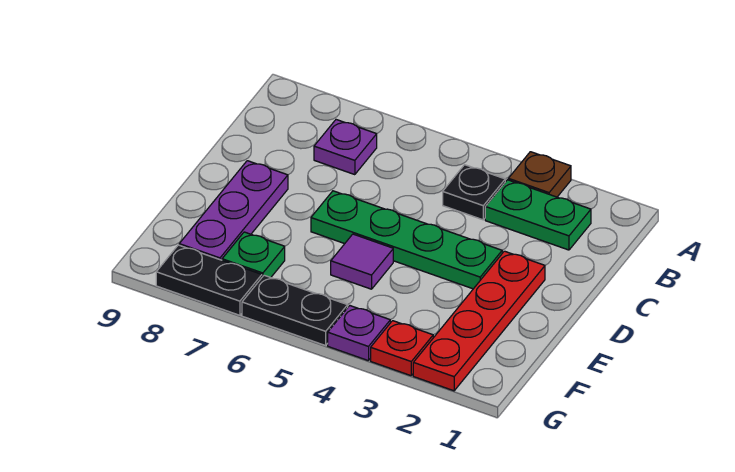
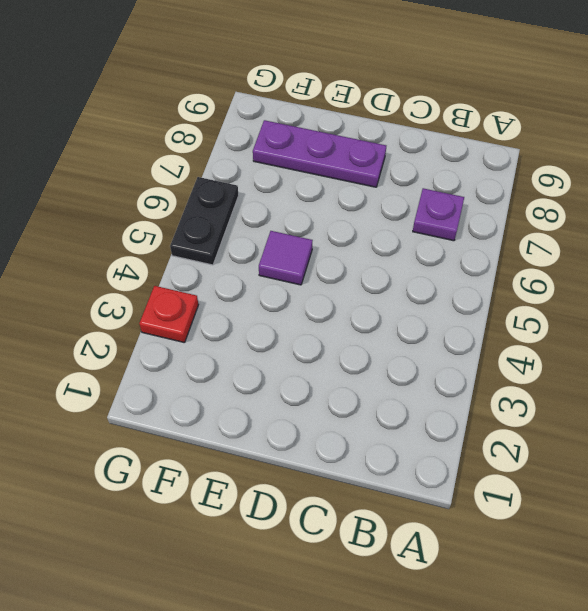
none -> brown plate A3 level 1
none -> green plate B2:B3 level 1
none -> black plate B4 level 1

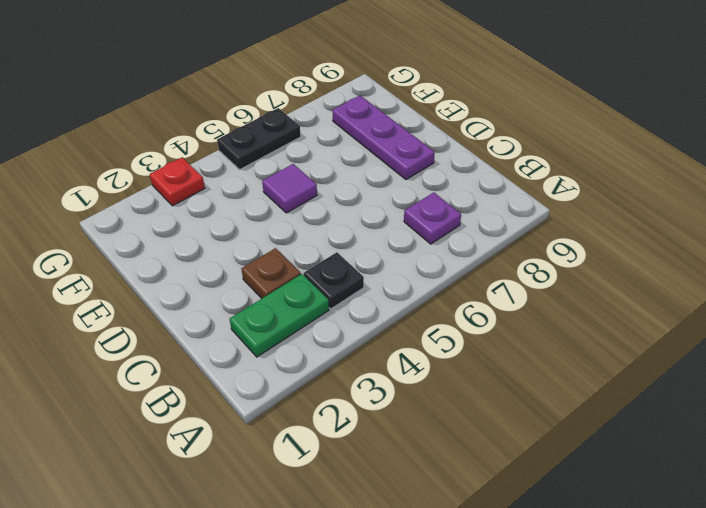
brown plate C3 level 1 -> brown plate A3 level 1
none -> red plate D2:G2 level 1
none -> green plate D3:D6 level 1
none -> green plate F7 level 1

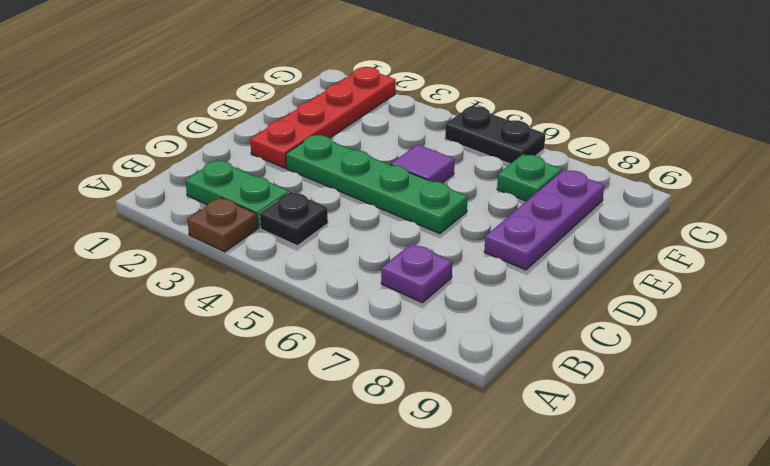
none -> red plate G3 level 1
none -> purple plate G4 level 1
none -> black plate G7:G8 level 1

